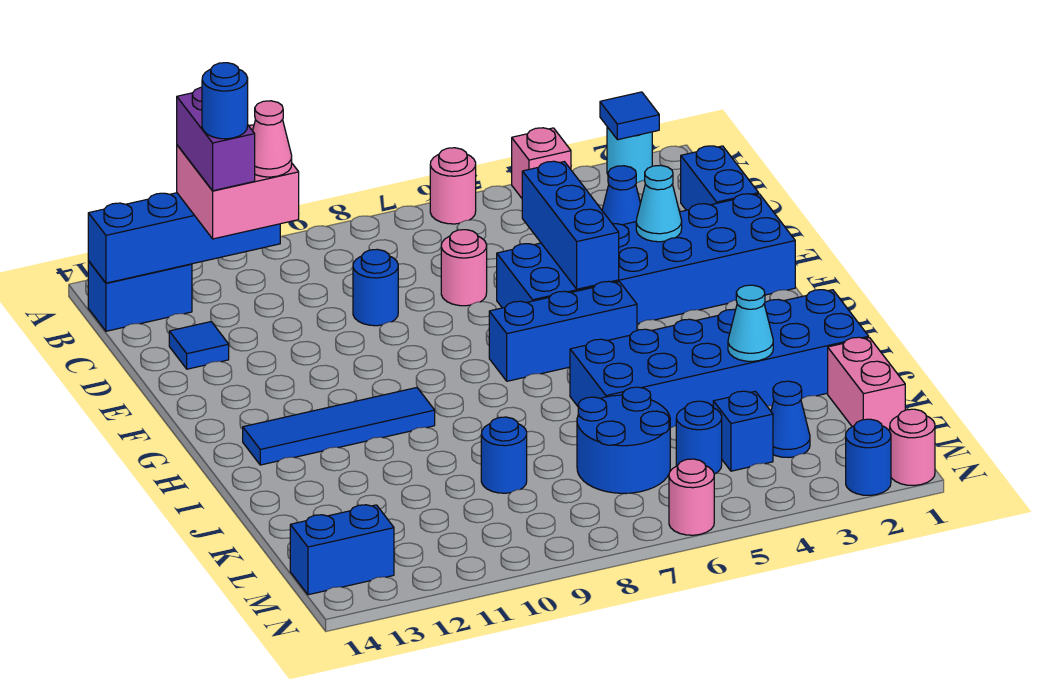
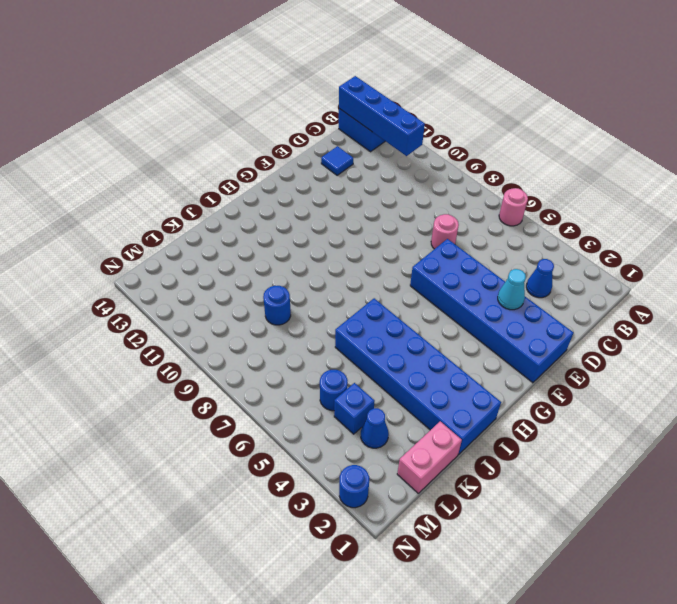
none -> cyan round brick A2 level 1
none -> pink brick A4 level 1
none -> blue brick C1:D1 level 1
none -> blue round brick D9 level 1

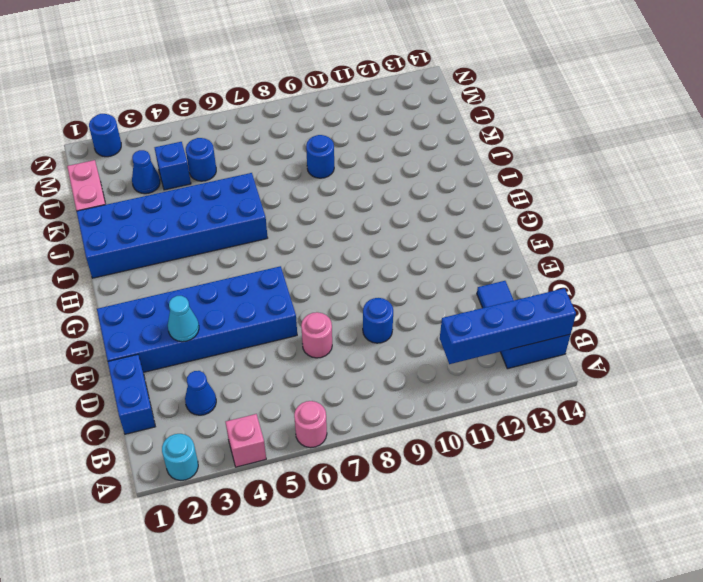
none -> blue brick G5:G7 level 1
none -> blue tile H10:H13 level 1
none -> blue round brick K6:L7 level 1
none -> blue brick M13:M14 level 1

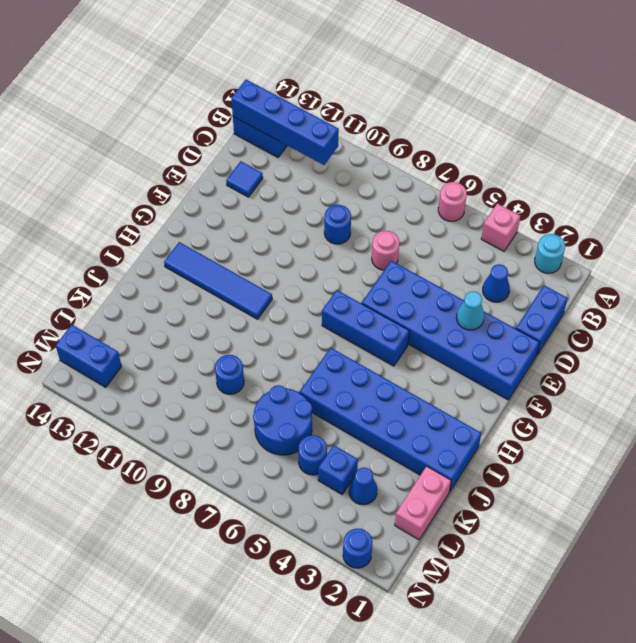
none -> pink round brick N1 level 1
none -> pink round brick N6 level 1
none -> blue tile A2 level 2
none -> blue brick D5:F5 level 2

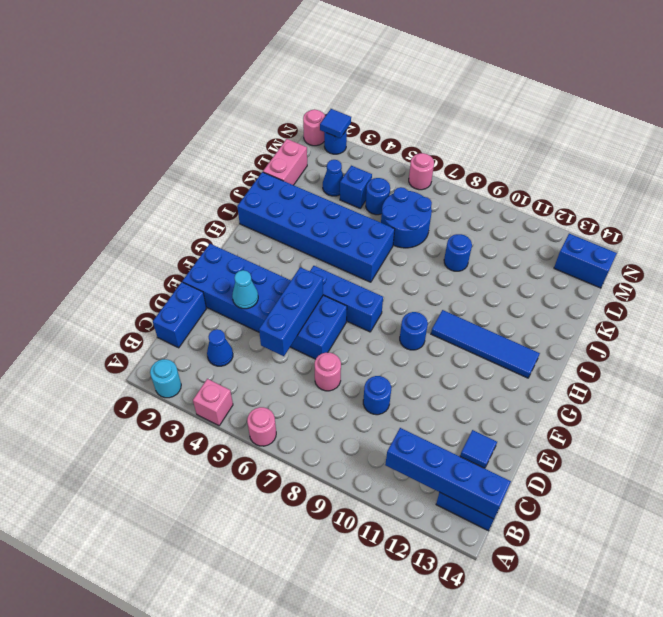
blue round brick G9 level 1 -> blue round brick C12 level 5
blue tile N2 level 2 -> blue tile A2 level 2
none -> cyan cone J3 level 2
none -> pink brick B11:C12 level 3
none -> purple brick B12:C12 level 4
none -> pink cone C11 level 4

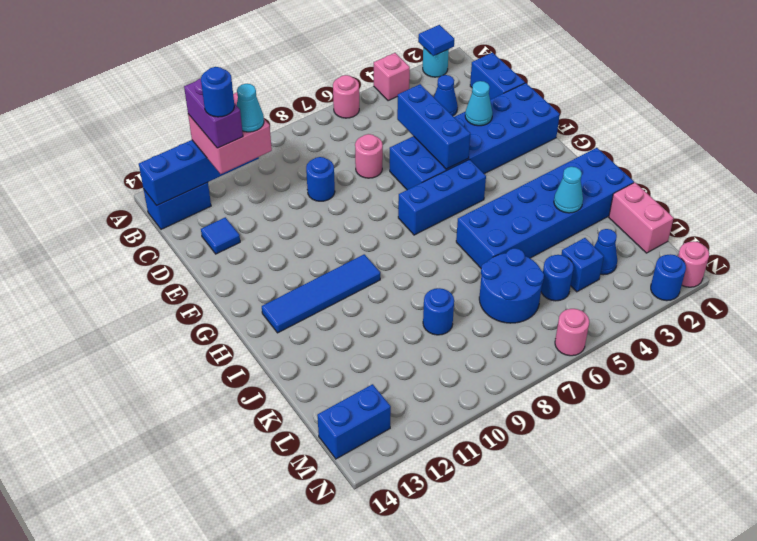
cyan cone C11 level 4 -> pink cone C11 level 4

